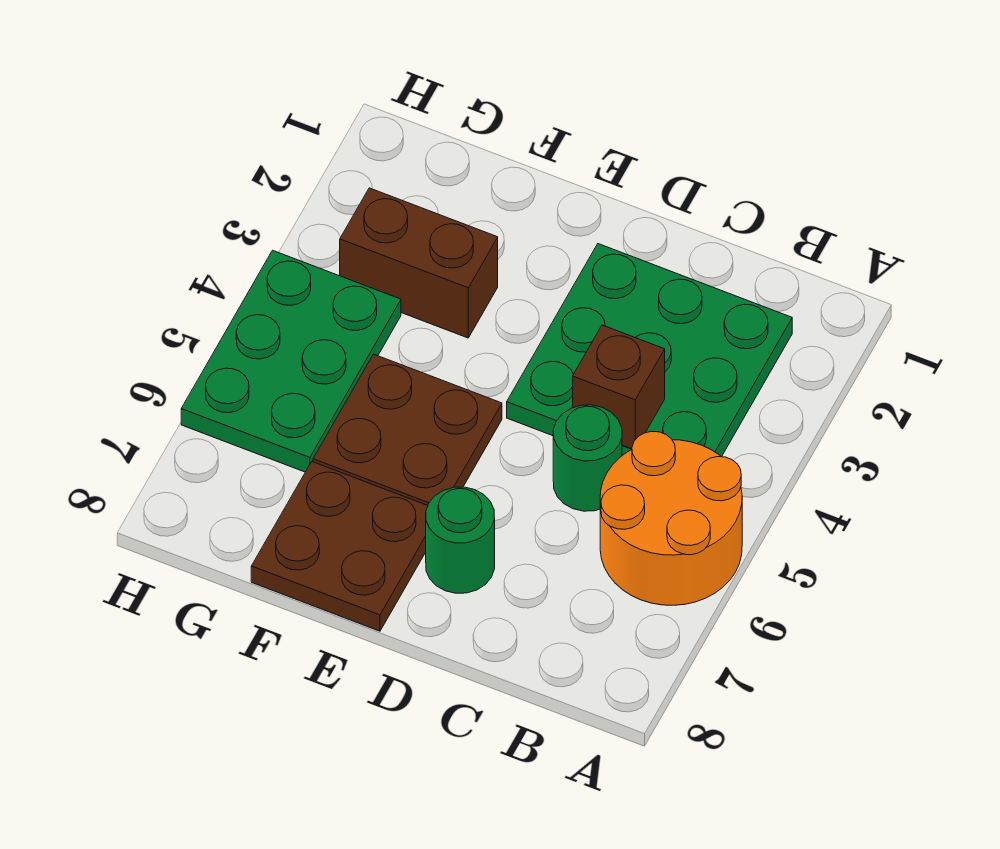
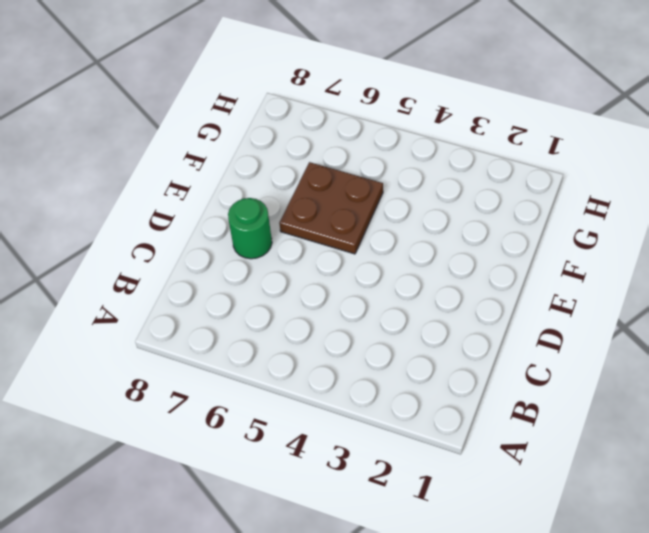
none -> orange round brick A5:B6 level 1
none -> green plate B2:D4 level 1

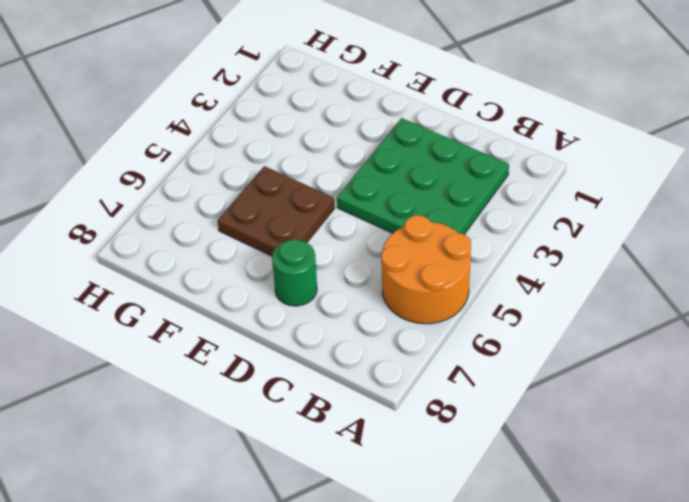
none -> green round brick C5 level 1
none -> brown plate E7:F8 level 1

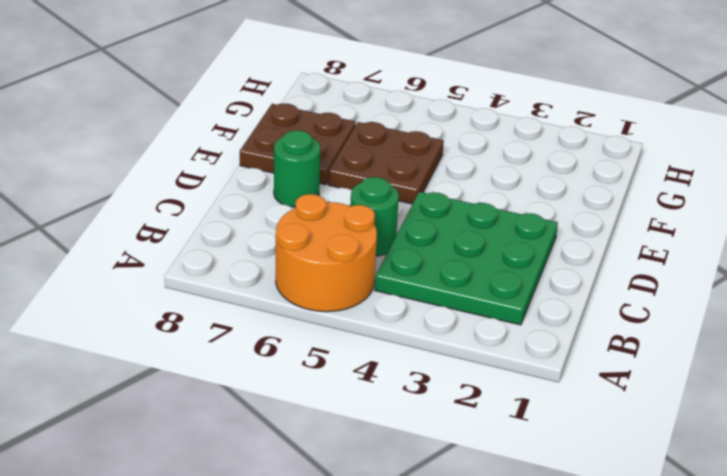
none -> brown brick F3:G3 level 1
none -> green plate G4:H6 level 1

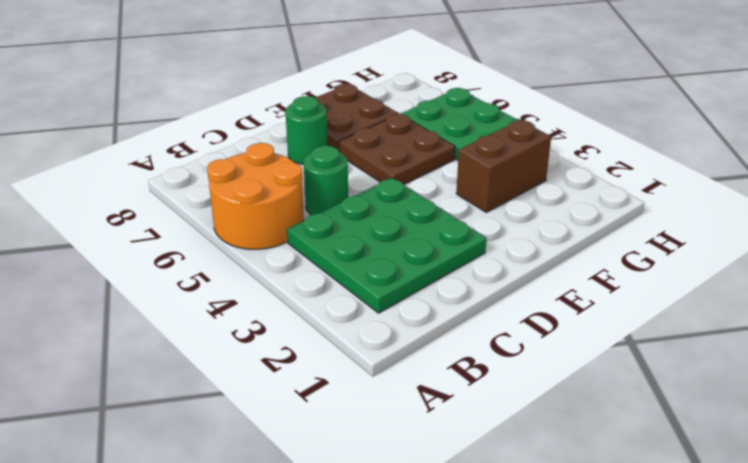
none -> brown brick C4 level 2

